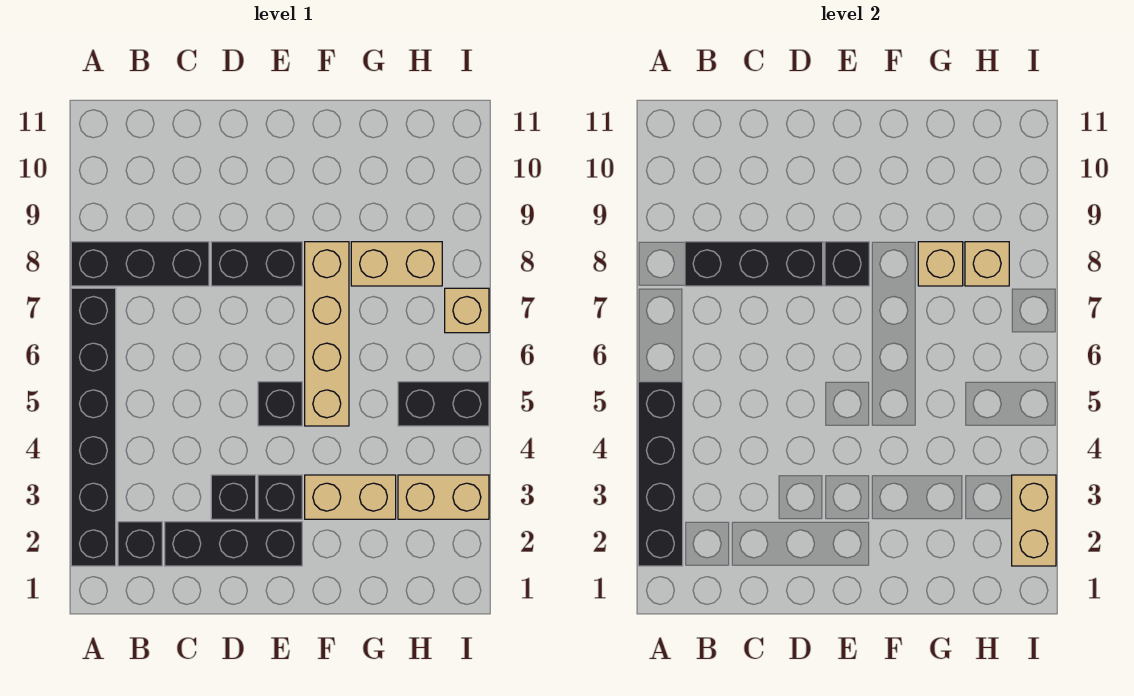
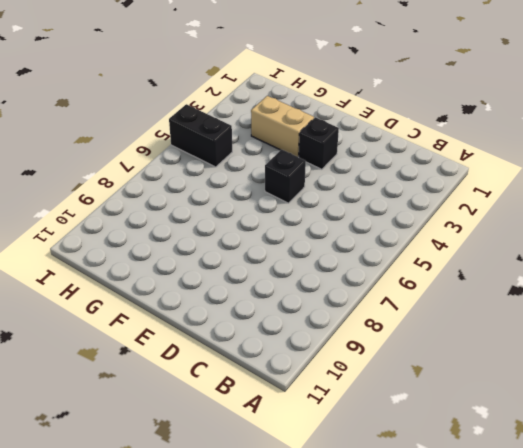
none -> black brick A2:A7 level 1
none -> black brick A8:C8 level 1
none -> black brick B2 level 1

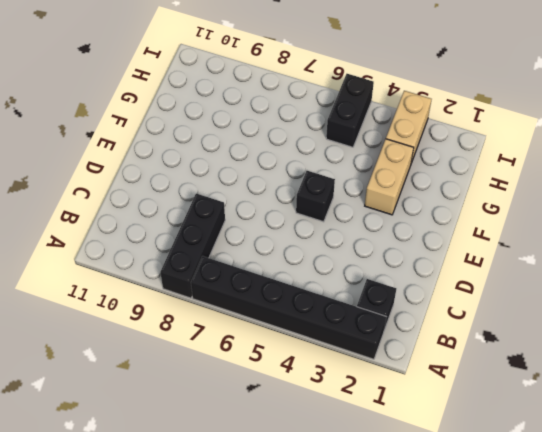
none -> black brick C2:E2 level 1
none -> black brick D3 level 1
none -> black brick D8:E8 level 1

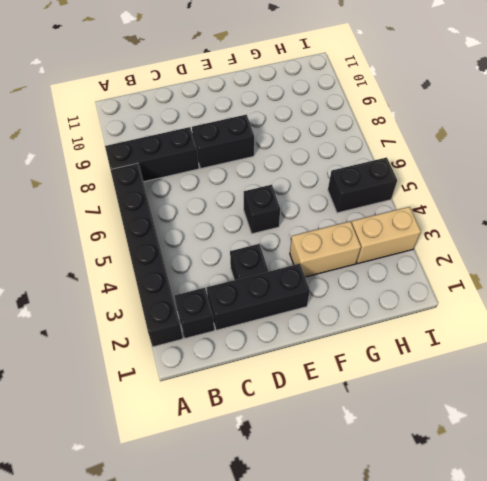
none -> black brick E3 level 1
none -> tan brick F5:F8 level 1
none -> tan brick G8:H8 level 1

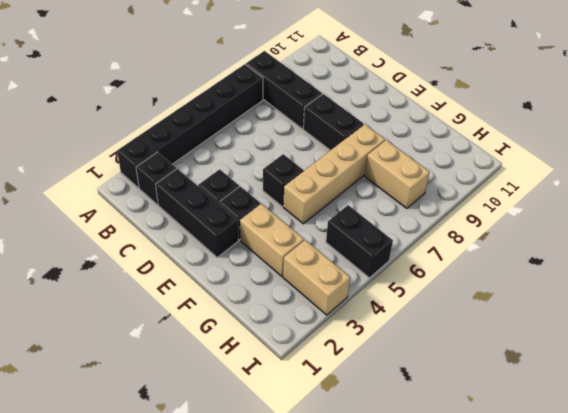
none -> tan brick I7 level 1
none -> black brick A2:A5 level 2
none -> black brick B8:D8 level 2

